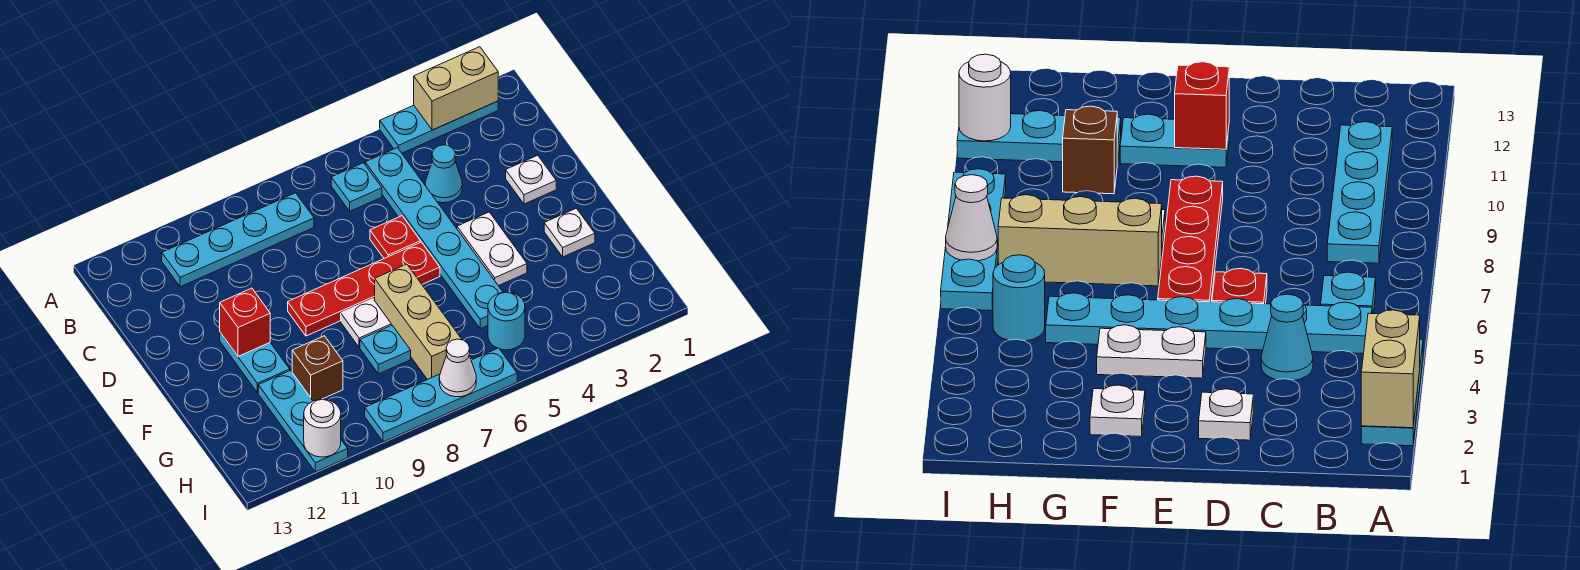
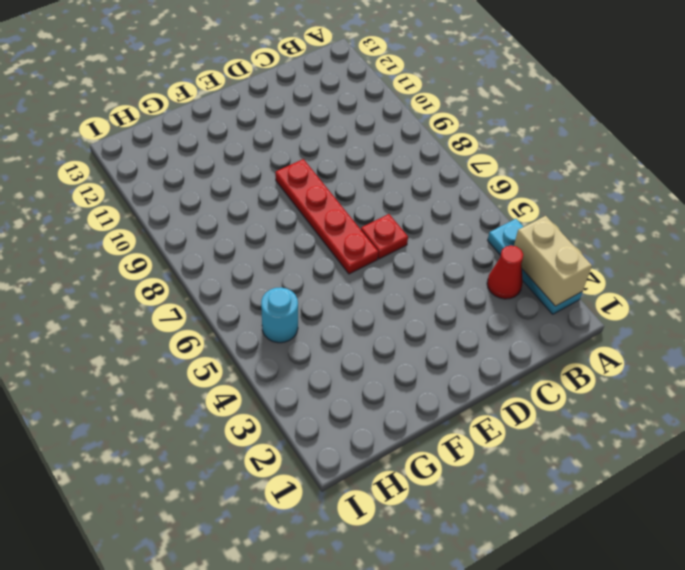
red cone B3 level 1 -> none
none -> cyan plate B5:G5 level 1
none -> cyan plate B6 level 1
none -> cyan plate B8:B11 level 1

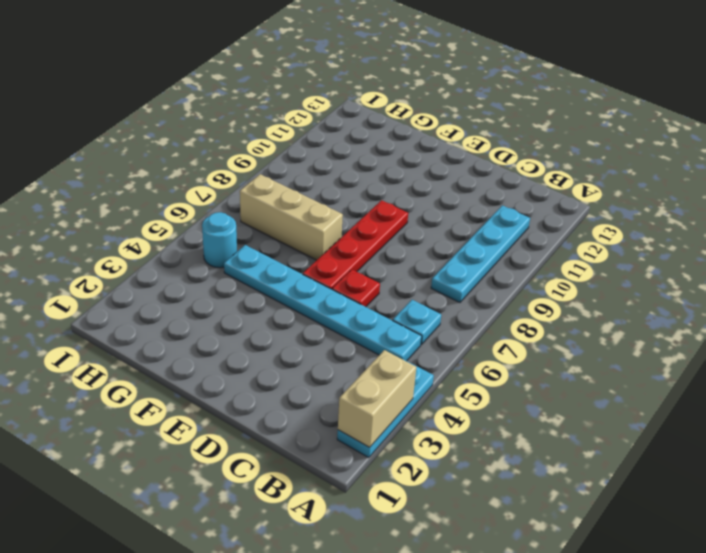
none -> cyan cone C4 level 1
none -> white plate D2 level 1
none -> white plate E4:F4 level 1

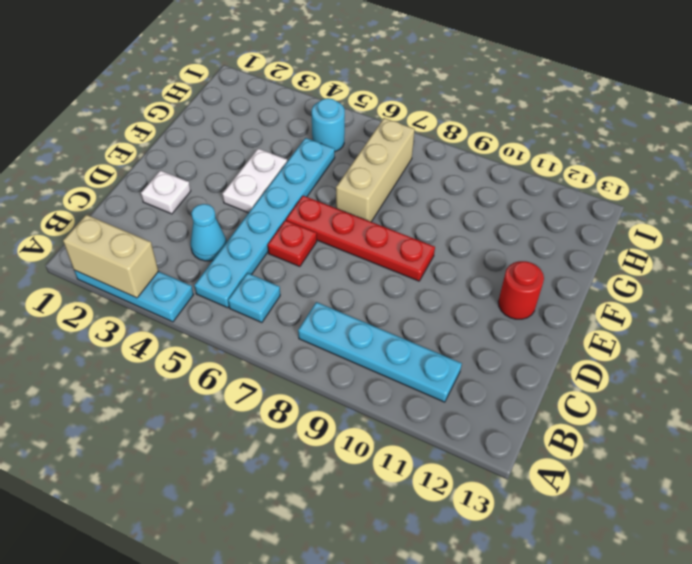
red round brick E12 level 1 -> none
none -> cyan plate E11:F11 level 1
none -> white plate F2 level 1
none -> white plate F8 level 1

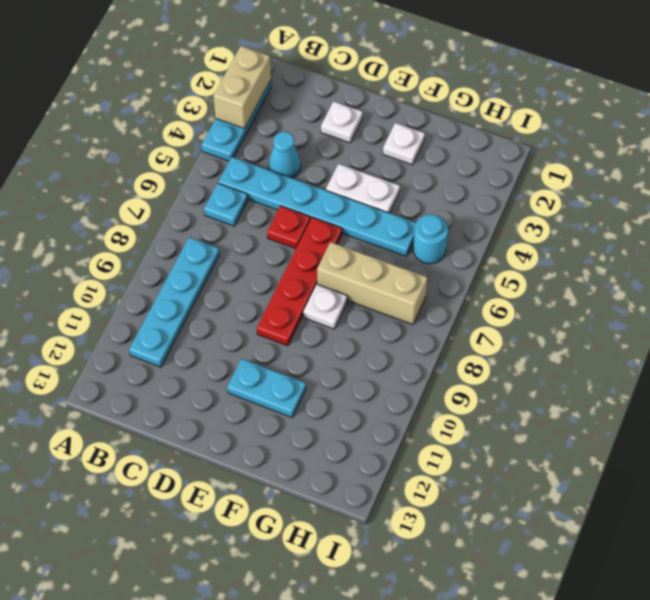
none -> cyan plate G8 level 1
none -> brown brick G10 level 1
none -> cyan plate G11:I11 level 1

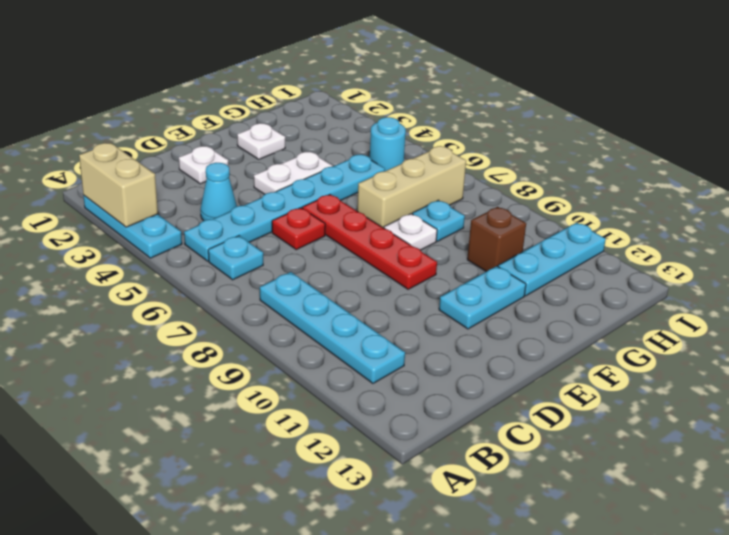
none -> cyan plate I6:I9 level 1
none -> red brick E11 level 2
none -> white cone I7 level 2

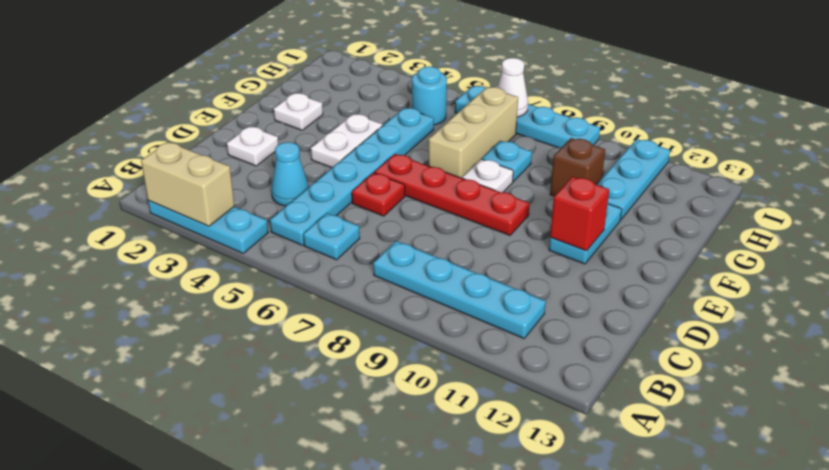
none -> white round brick I11 level 2

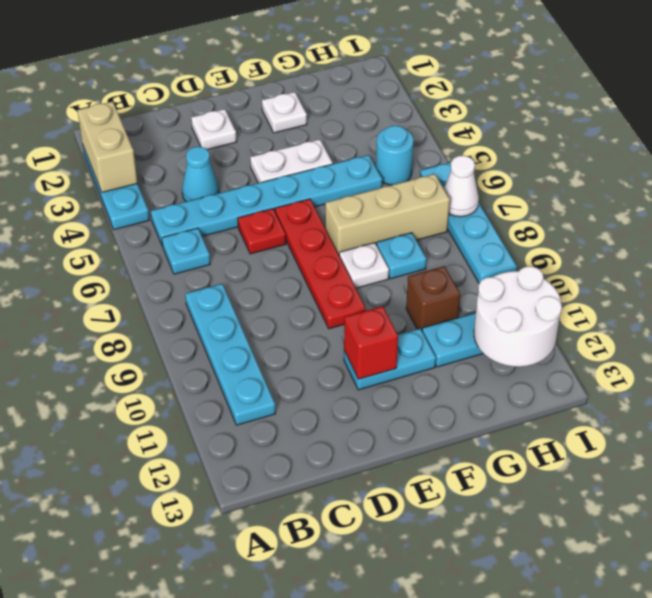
white round brick H11:I12 level 2 -> white round brick I11 level 2

